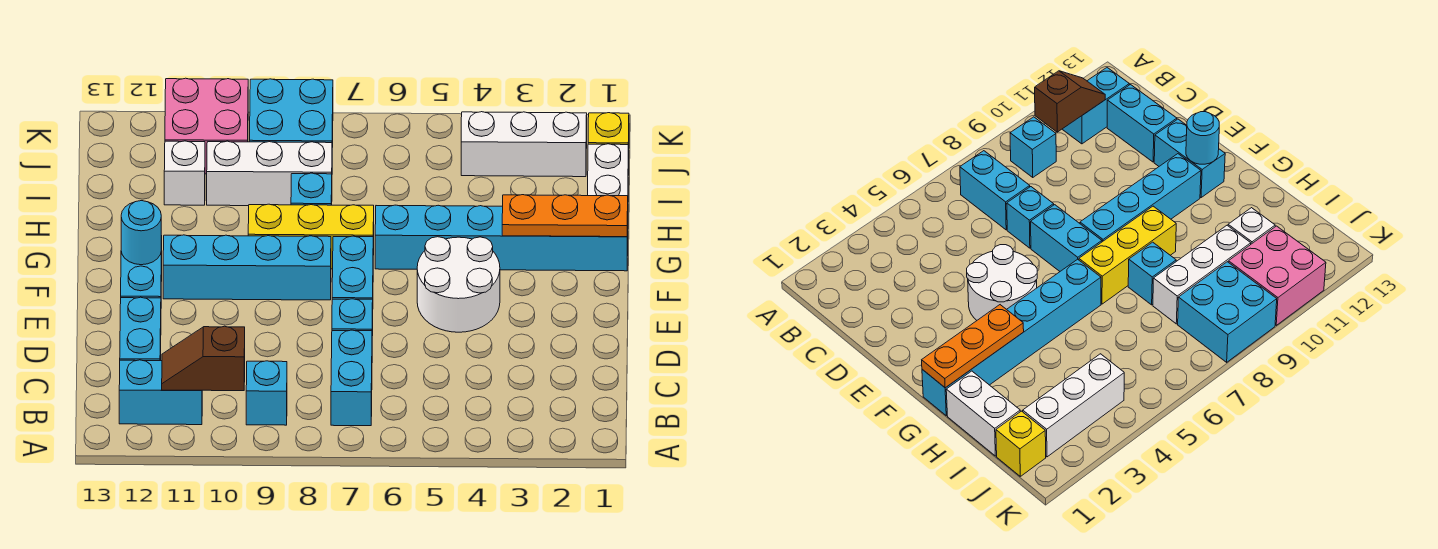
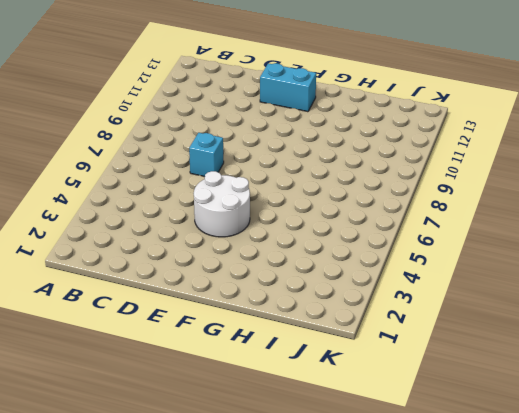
none -> cyan brick B7:C7 level 1
none -> cyan brick B9 level 1
none -> cyan brick B11:B12 level 1

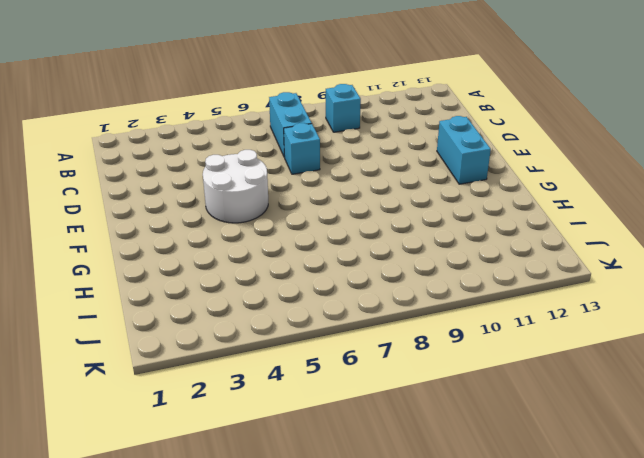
none -> cyan brick B11:B12 level 1
none -> cyan brick C12:D12 level 1
none -> cyan brick E7:F7 level 1

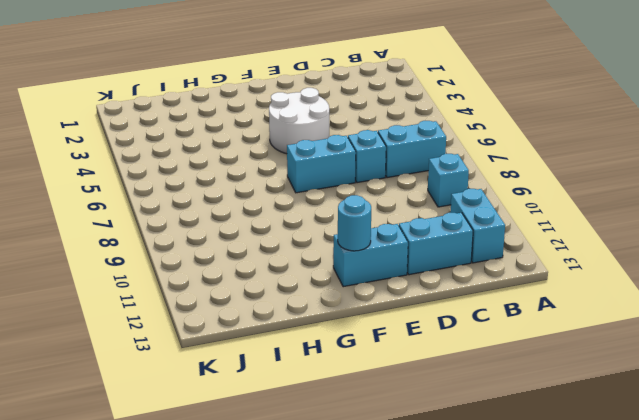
none -> cyan brick F8:F11 level 1
none -> cyan brick G1:G6 level 1
none -> yellow brick G7:G9 level 1

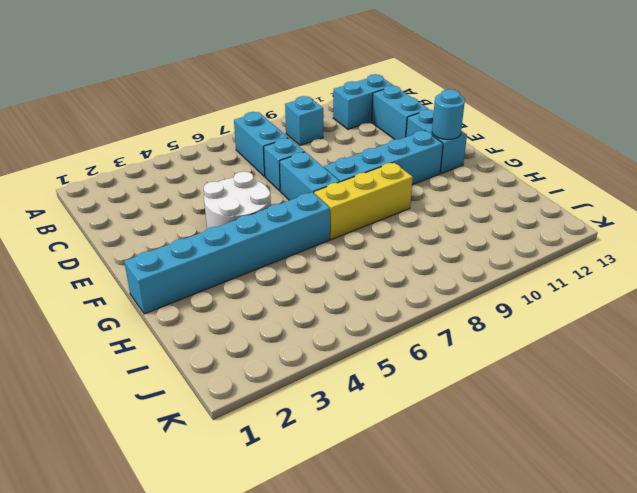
none -> white brick H1:I1 level 1
none -> cyan brick H8 level 1
none -> white brick I8:I10 level 1

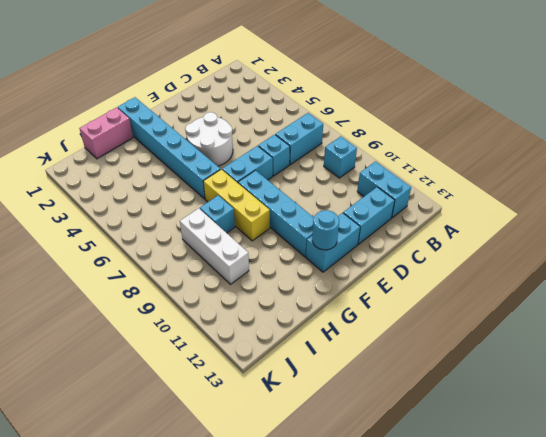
pink brick H1:I1 level 1 -> white brick H1:I1 level 1
none -> white brick I11 level 1
none -> yellow brick J1 level 1
none -> white brick J2:J4 level 1

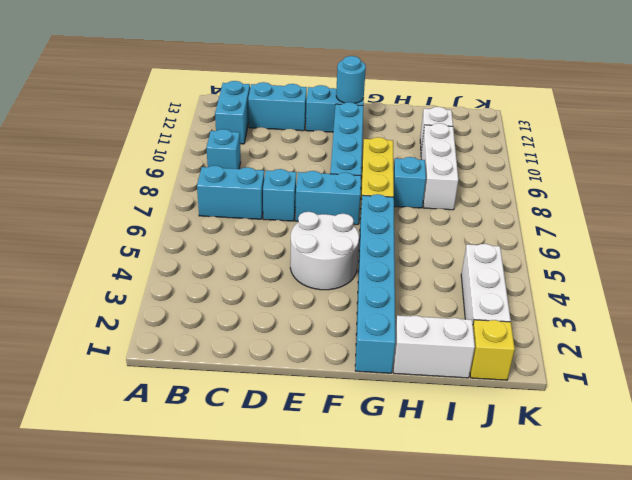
none -> cyan brick J8:K9 level 1
none -> pink brick J10:K11 level 1
none -> brown slope B10:B11 level 2 top 10

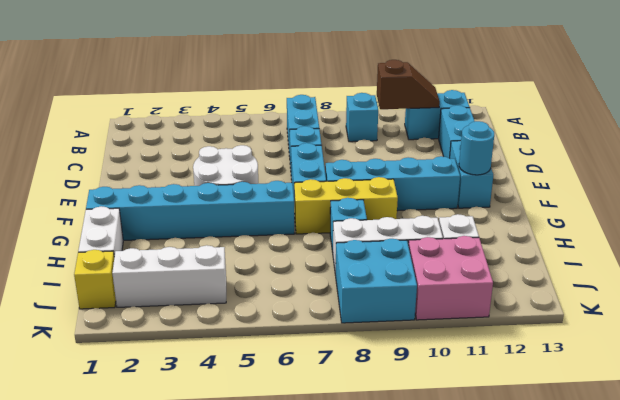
none -> orange plate G1:G3 level 2

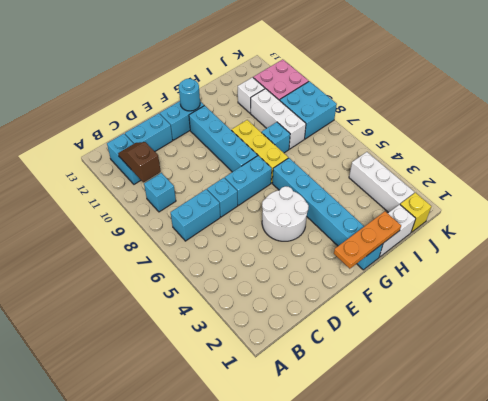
orange plate F1:H1 level 2 -> orange plate G1:G3 level 2

